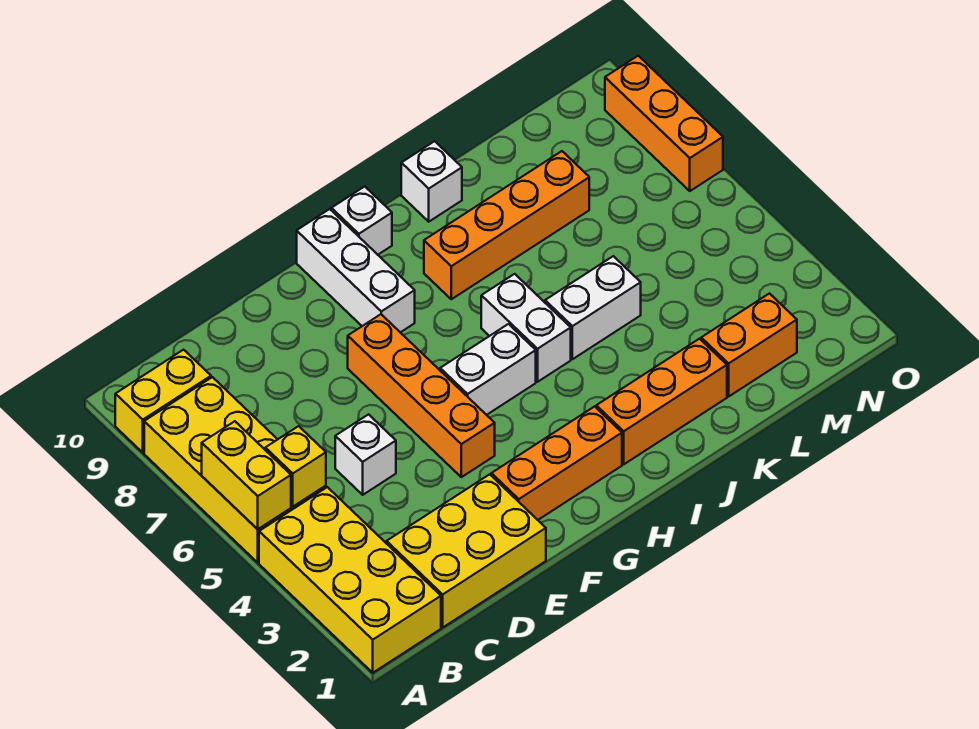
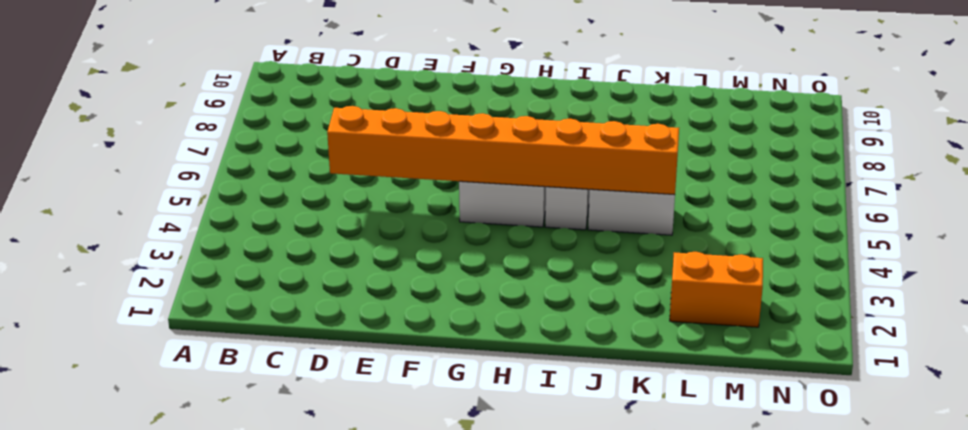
orange brick D5:K5 level 2 -> none
none -> yellow brick A1:B4 level 1
none -> yellow brick A5:B8 level 1
none -> yellow brick A9:B9 level 1

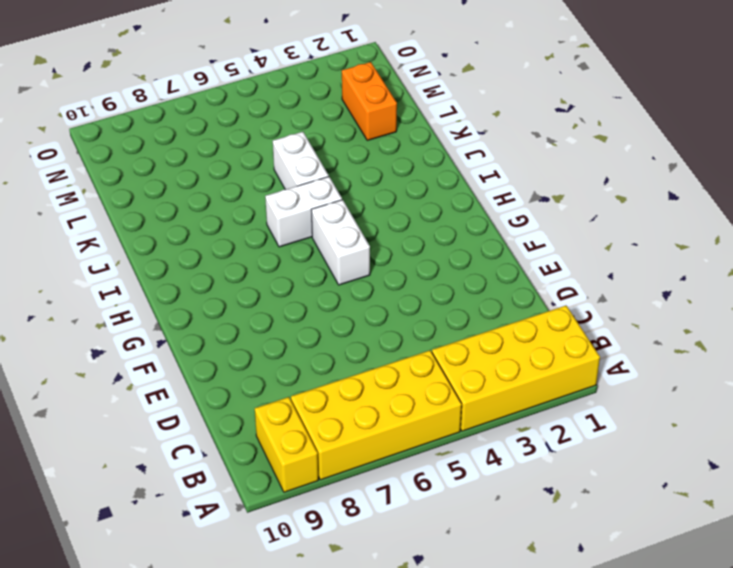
none -> yellow brick C1:E2 level 1
none -> white brick D5 level 1
none -> orange brick F2:H2 level 1

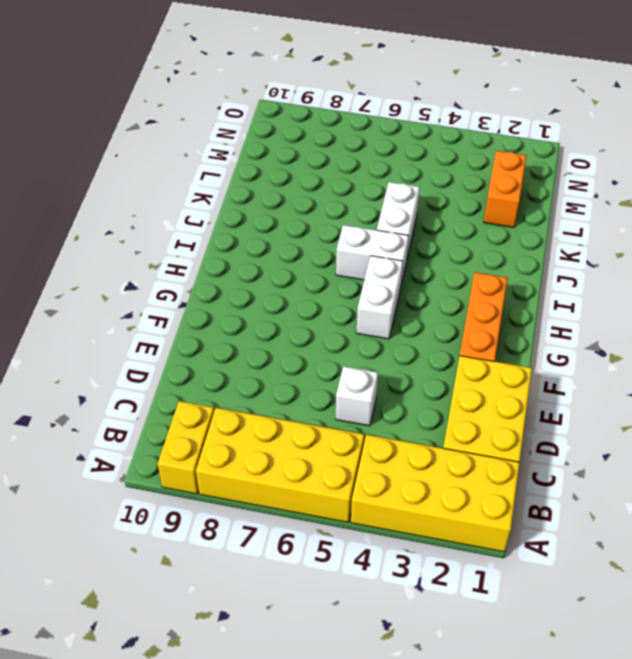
none -> orange brick F4:F7 level 1
none -> white brick G8:G10 level 1
none -> white brick H10 level 1

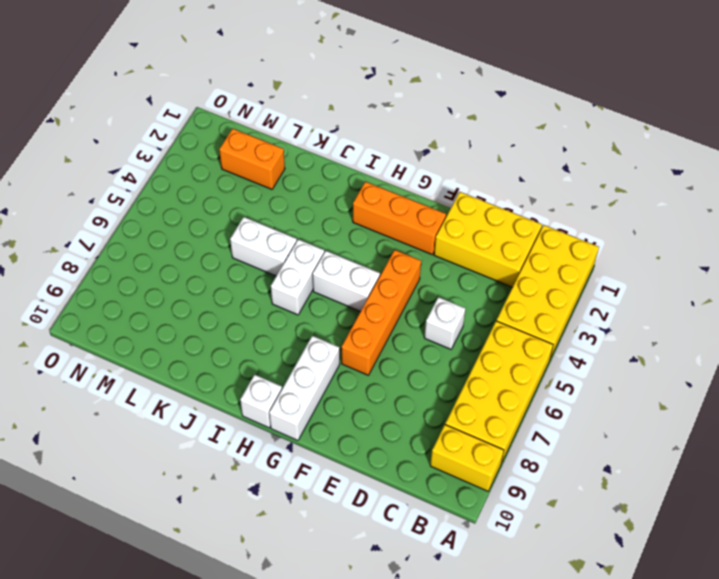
none -> orange brick I2:K2 level 1
none -> orange brick I8:L8 level 1
none -> white brick J10 level 1

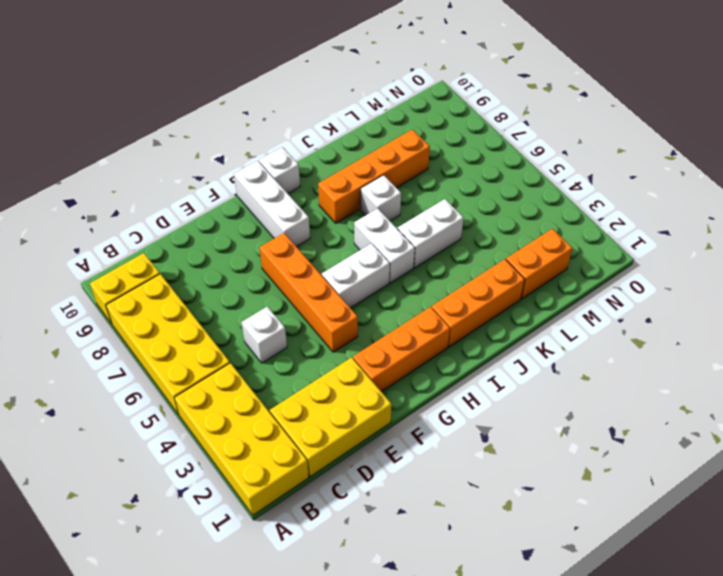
white brick J7 level 1 -> white brick J10 level 1
none -> orange brick O7:O9 level 1
none -> yellow brick A5:A6 level 2
none -> yellow brick B5 level 2

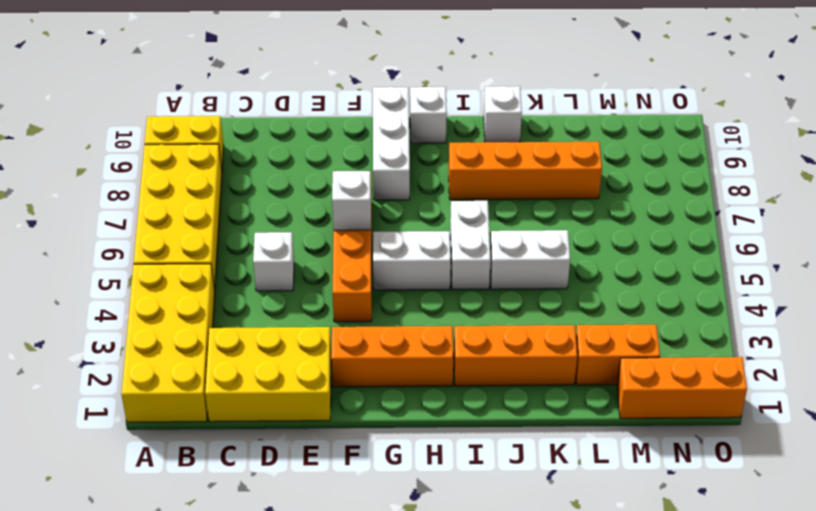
white brick F6 level 2 -> none
orange brick M1:O1 level 1 -> orange brick O7:O9 level 1
none -> yellow brick A5:A6 level 2
none -> yellow brick B5 level 2

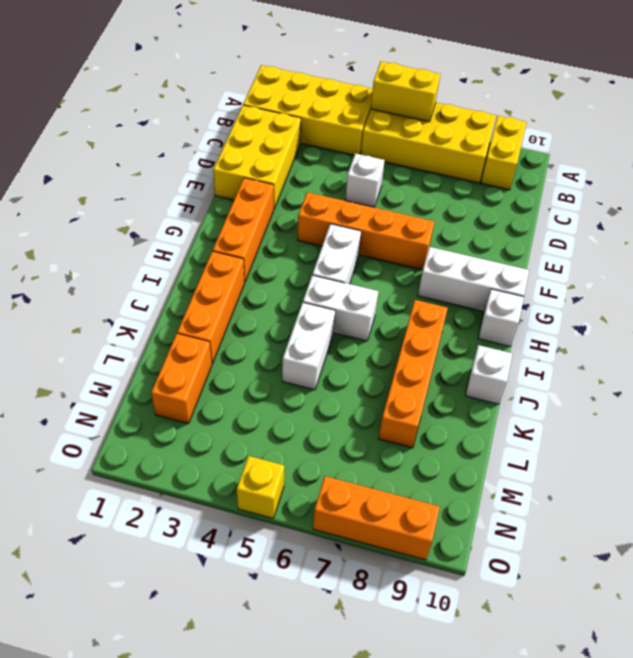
yellow brick O5 level 1 -> yellow brick B5 level 2

